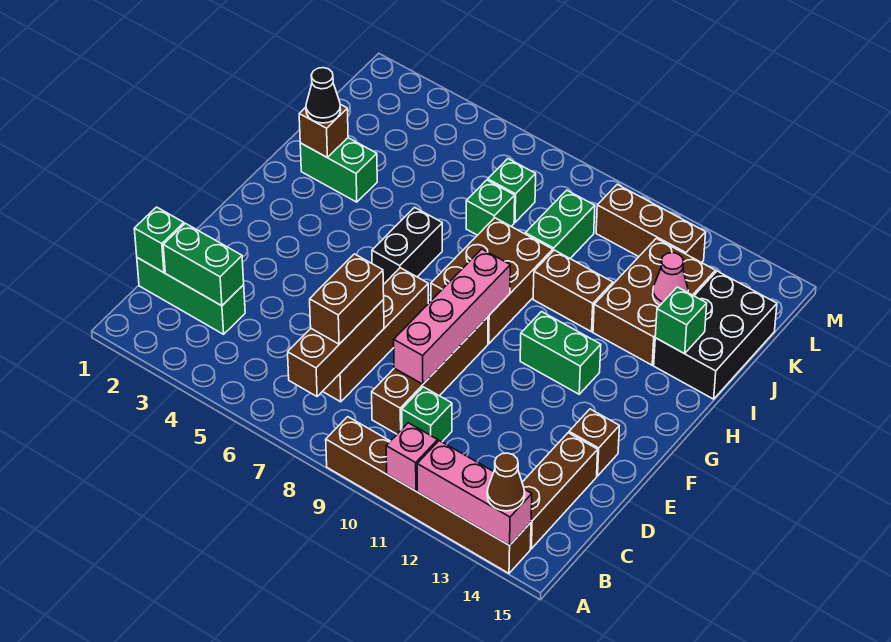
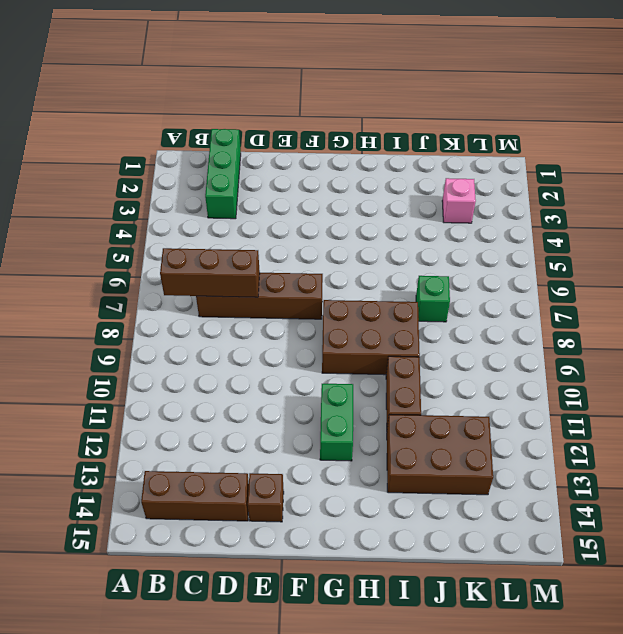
pink brick K3 level 1 -> pink brick A11 level 2
none -> brown brick A9:A14 level 1
none -> brown brick C9:F9 level 1
none -> green brick C10 level 1
none -> black brick G6:H6 level 1

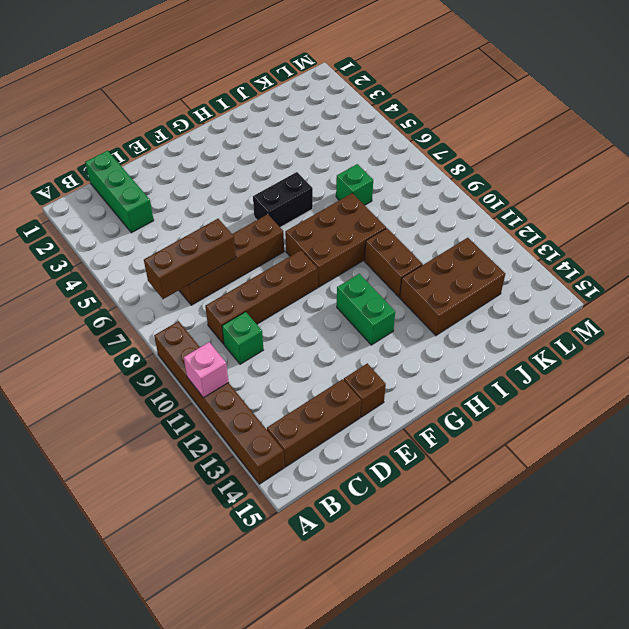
none -> green brick I2:I3 level 1
none -> black brick I14:K15 level 1
none -> green brick J9:K9 level 1
none -> green brick K7 level 1

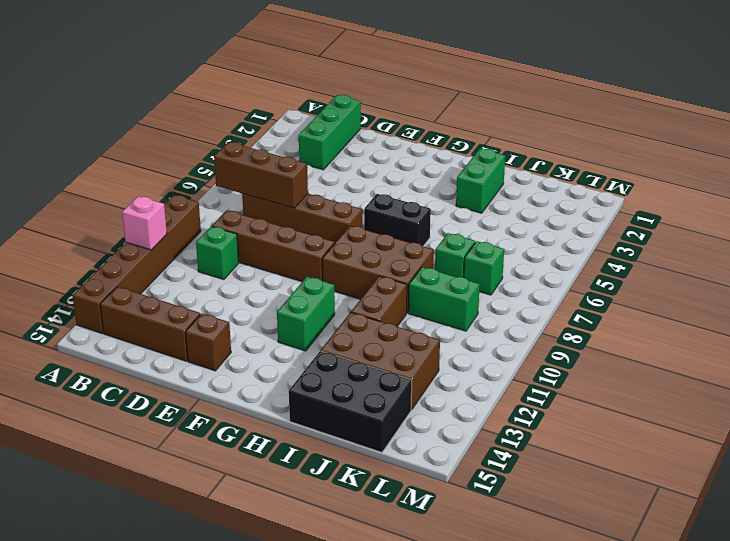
none -> brown brick L10:L12 level 1
none -> pink brick A12:A14 level 2
none -> green brick C1 level 2
none -> green brick C2:C3 level 2

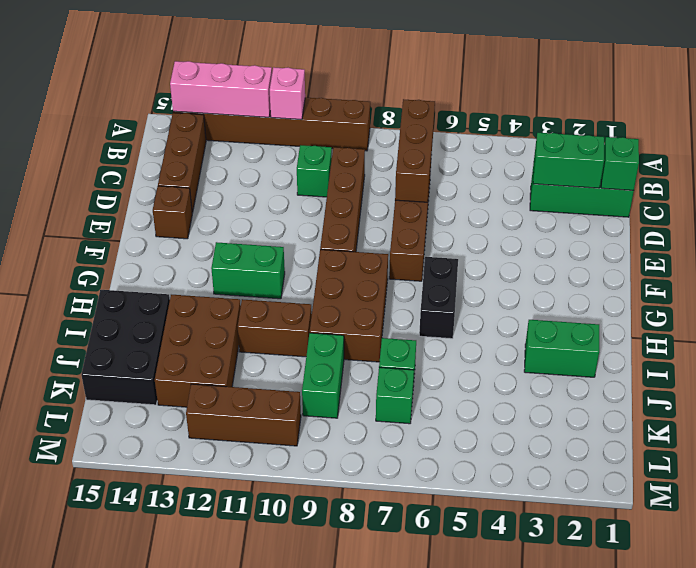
none -> pink brick D9:G9 level 2
none -> brown brick I2 level 2
none -> green brick I14 level 2
none -> pink cone J13 level 2

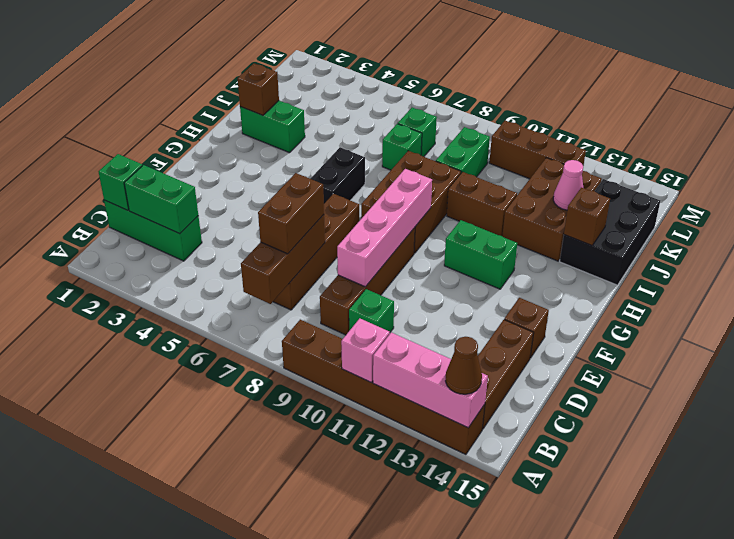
brown brick I14 level 2 -> green brick I14 level 2
none -> black cone I2 level 3

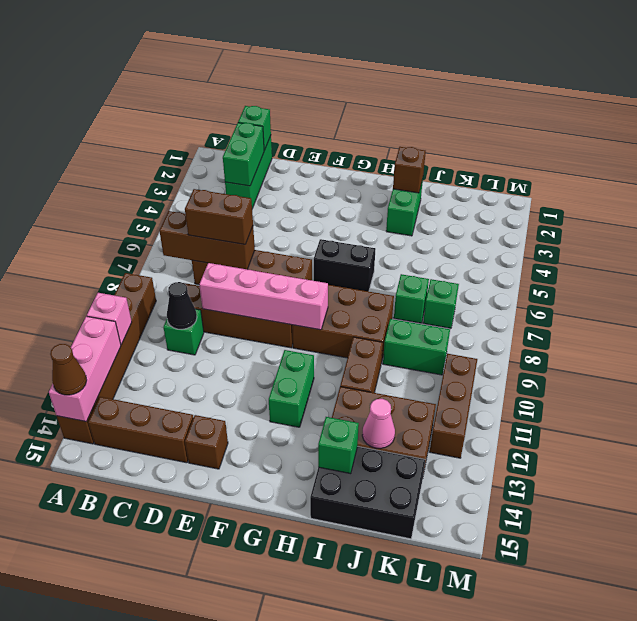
black cone C10 level 2 -> black cone I2 level 3

